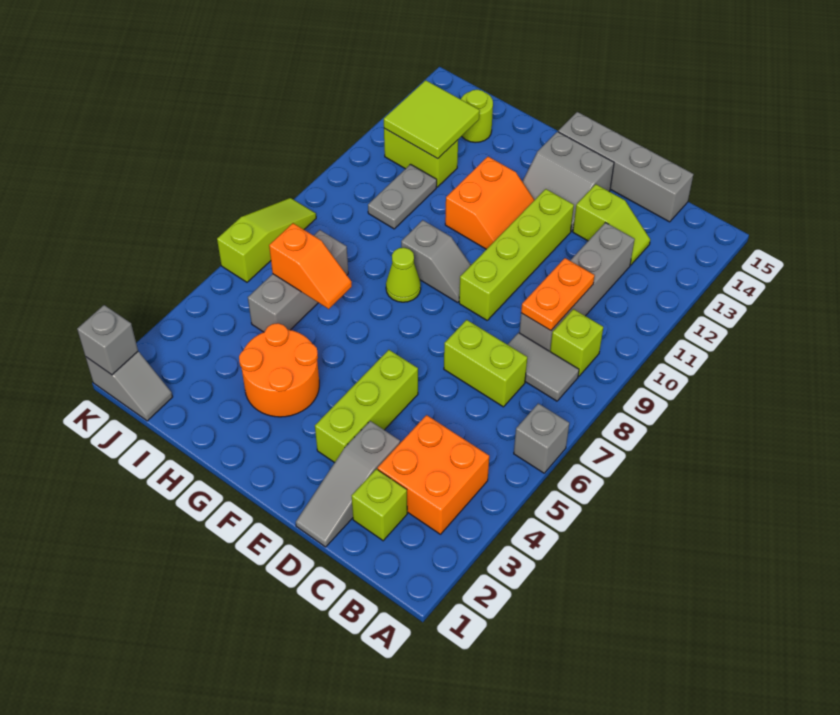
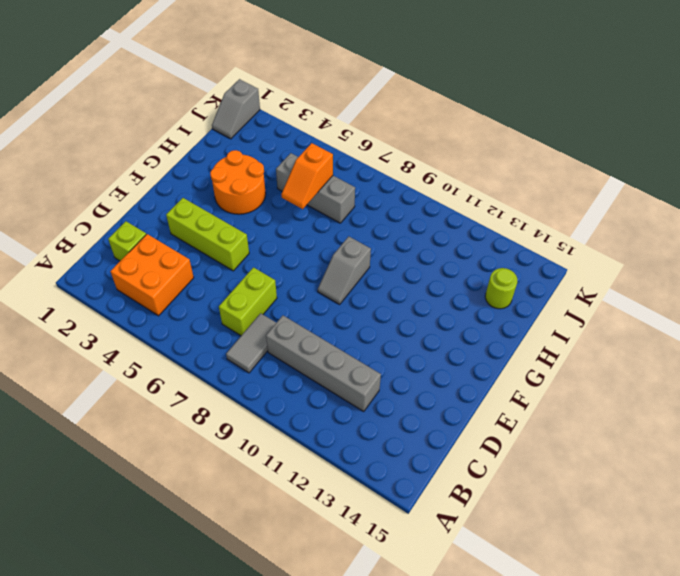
none -> grey brick A6 level 1
none -> lime brick B9 level 1
none -> lime slope C13:D13 level 1 top D

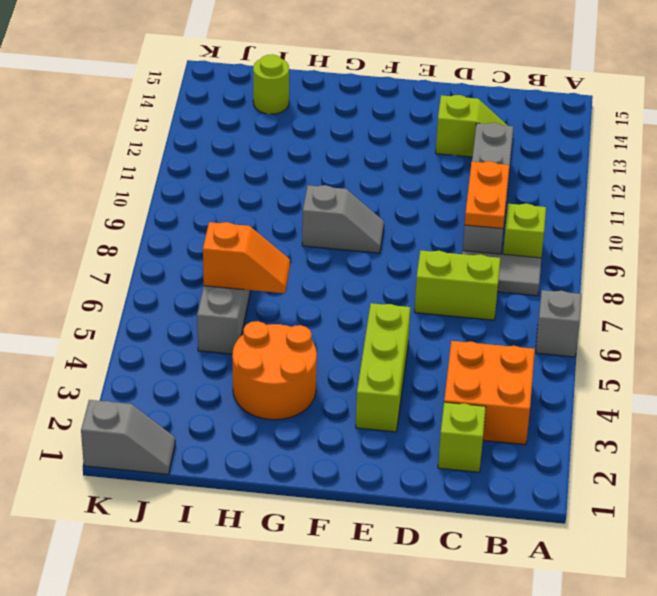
none -> grey brick C15:F15 level 1
none -> grey slope D1:D3 level 1 top 3
none -> lime brick E9:E12 level 1

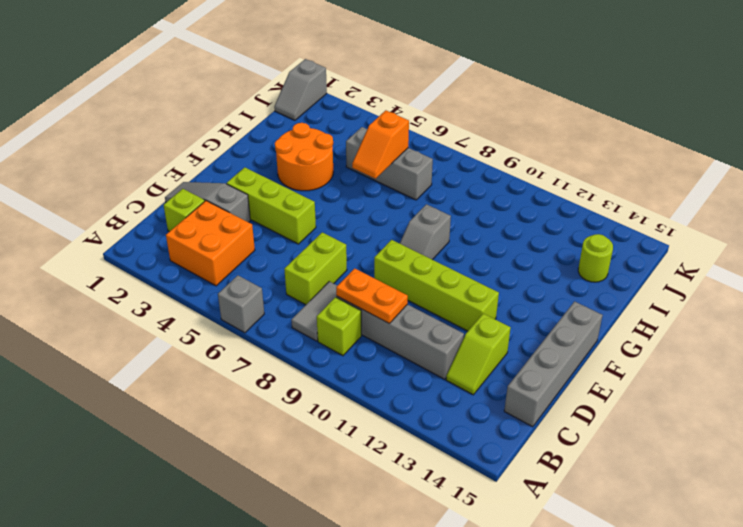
none -> grey slope E13:F14 level 1 top 14
none -> orange slope F11:G12 level 1 top G
none -> lime cone G8 level 1

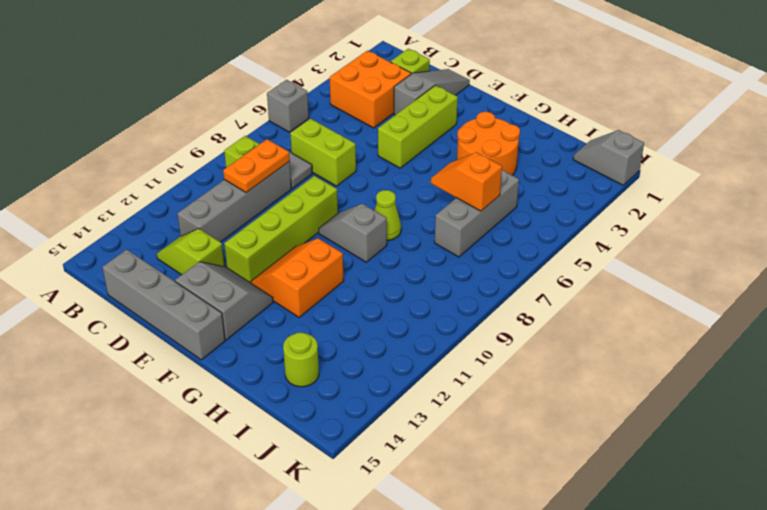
none -> grey plate I10:I11 level 1
none -> lime brick I12:J12 level 1
none -> lime slope K6:K8 level 1 top 6

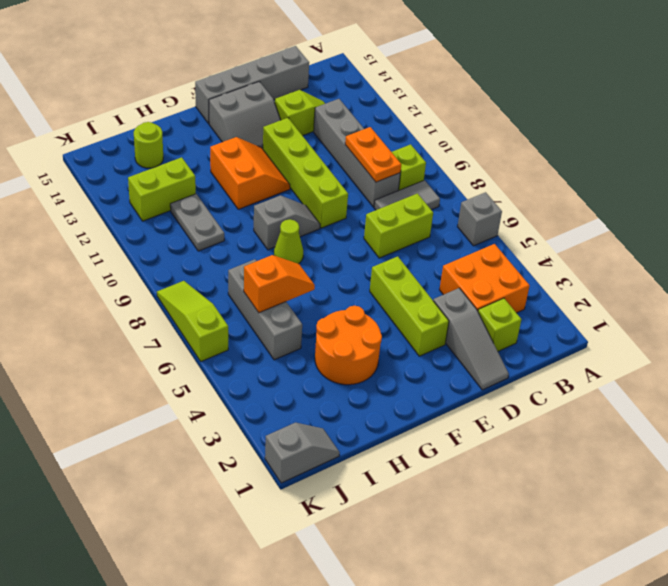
none -> lime tile I12:J13 level 2
none -> grey brick K1 level 2

